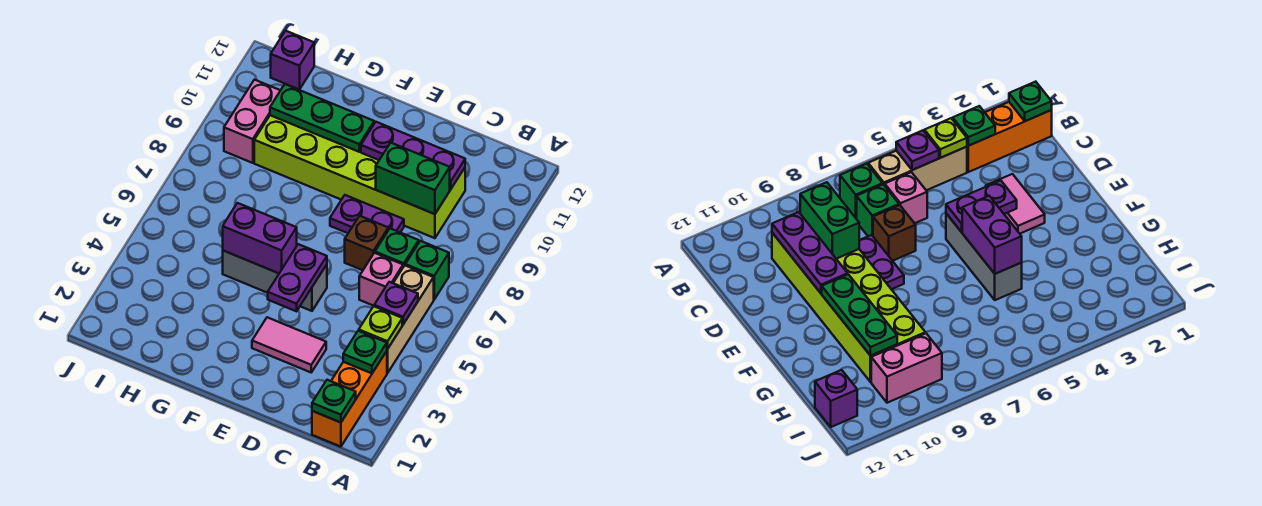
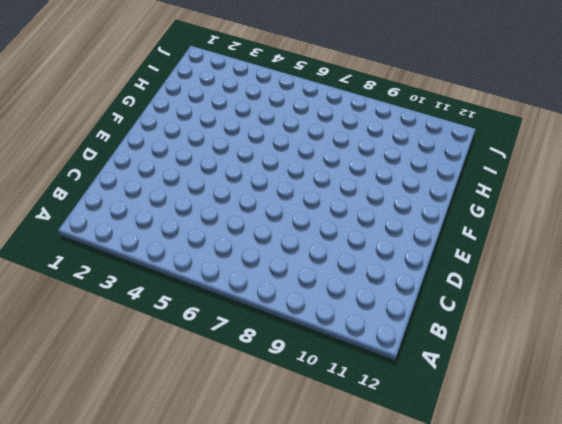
none -> orange brick B1:B3 level 1
none -> tan brick B4:B6 level 1
none -> green brick B7 level 1

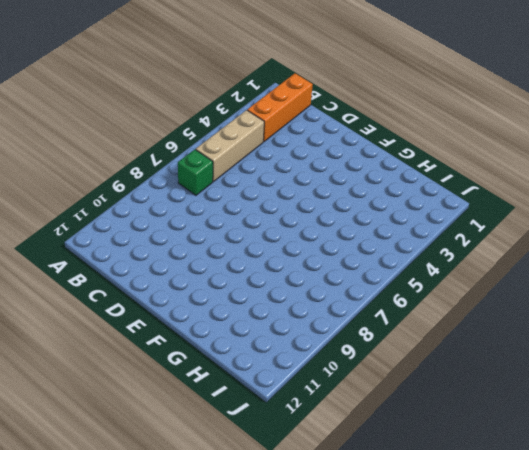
none -> pink brick C6 level 1
none -> green brick C7 level 1
none -> lime brick C9:H10 level 1

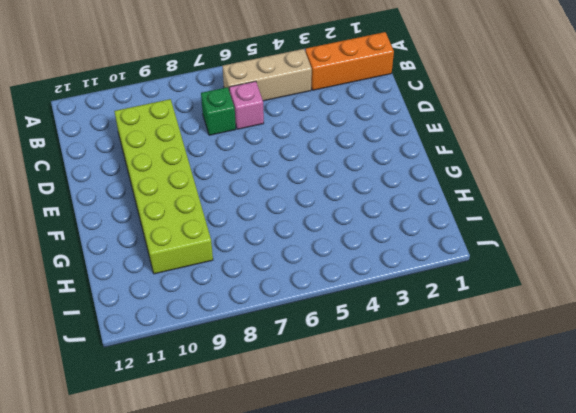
none -> green brick B7 level 1
none -> pink tile D3:E3 level 1
none -> brown brick D7 level 1

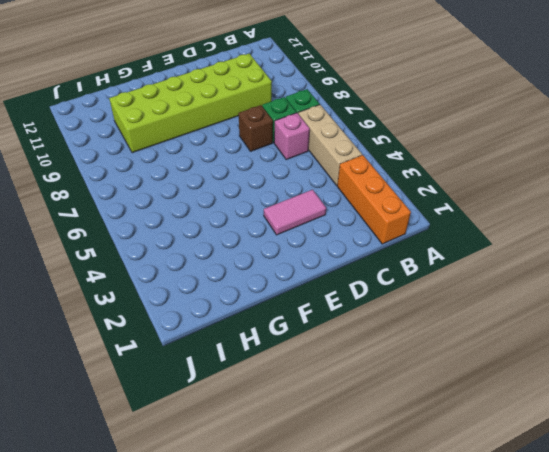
none -> purple plate D8:E8 level 1
none -> grey brick E5:G5 level 1
none -> pink brick I9:I10 level 1

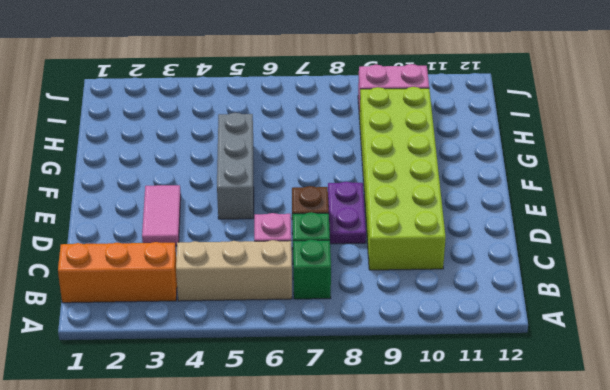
none -> purple brick I12 level 1
none -> green plate B1 level 2
none -> green plate B3 level 2

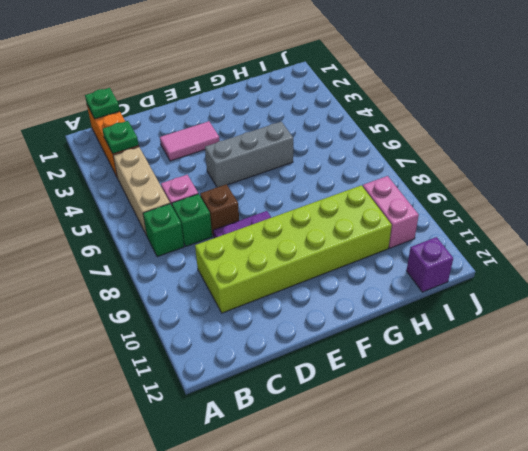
none -> lime plate B4 level 2
none -> purple plate B5 level 2
none -> green brick C9:D9 level 2

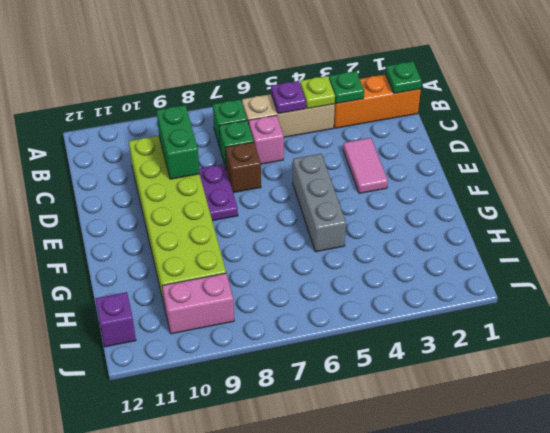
none -> purple plate C10:E10 level 2
none -> purple plate E4:E5 level 2
none -> purple brick F5:G5 level 2

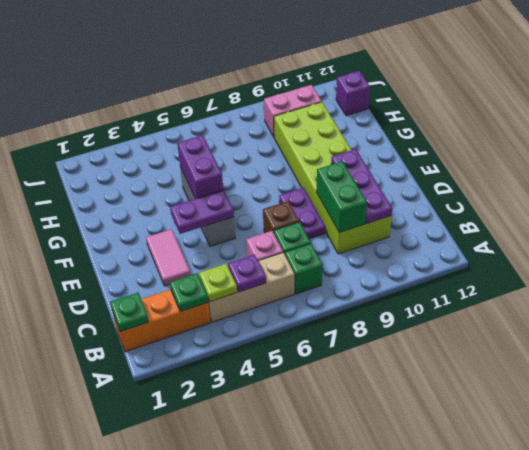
none -> green plate F10:H10 level 2

